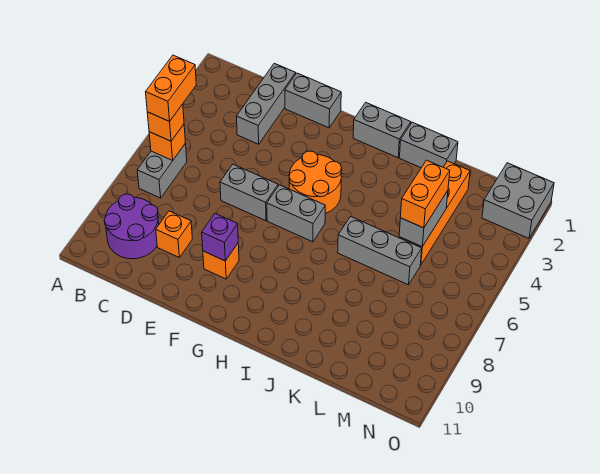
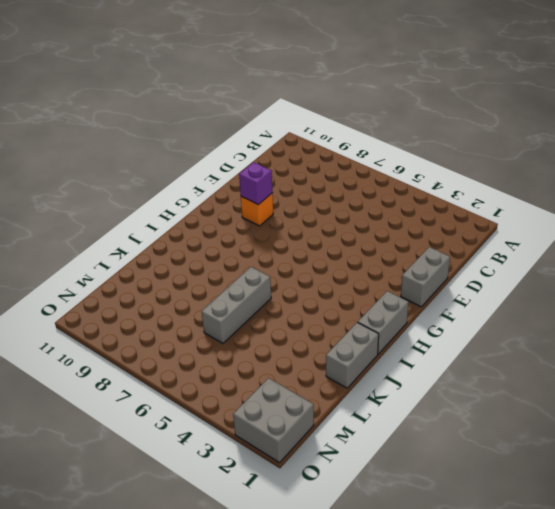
none -> grey brick B6:B7 level 1
none -> purple round brick B9:C10 level 1
none -> grey brick D1:D3 level 1

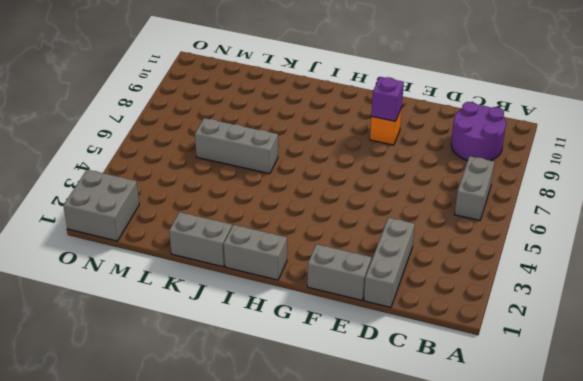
none -> orange brick D9 level 1
none -> grey brick E6:F6 level 1
none -> orange round brick G4:H5 level 1

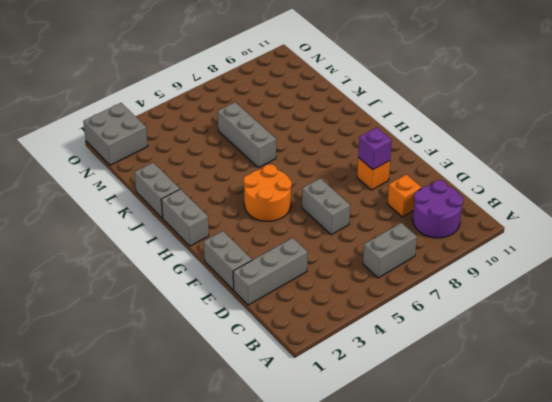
none -> grey brick G6:H6 level 1
none -> orange brick L2:L5 level 1
none -> orange brick B6 level 2

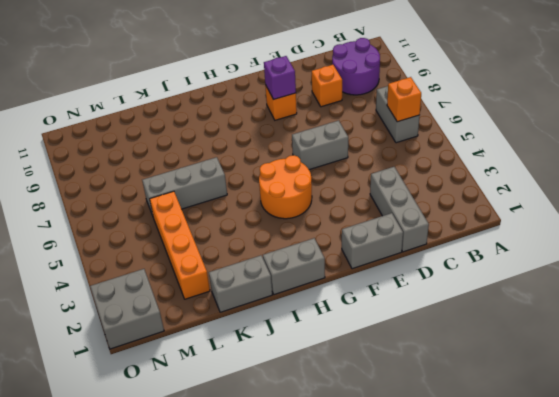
none -> grey brick G6:H6 level 1
none -> grey brick L4:L5 level 2
none -> orange brick B6 level 3

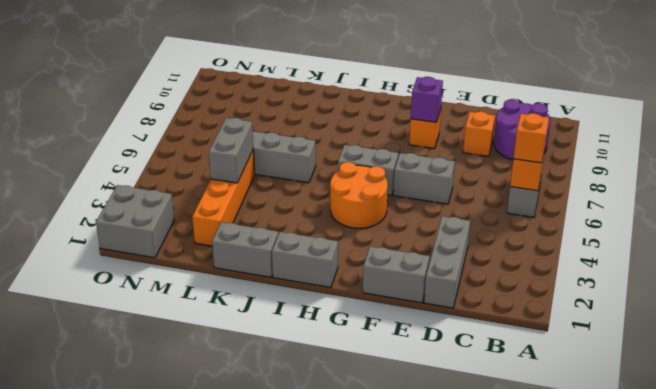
none -> orange brick L4:L5 level 3
none -> orange brick B5:B6 level 4

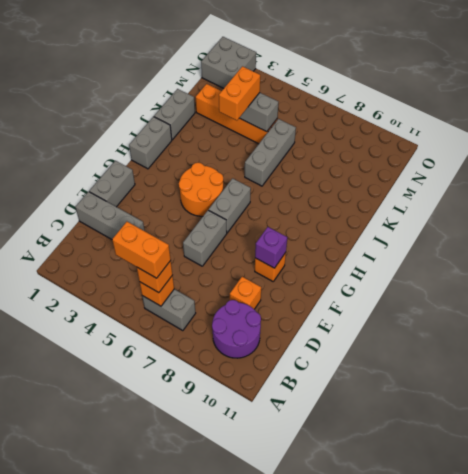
orange brick K4:L4 level 3 -> orange brick L4:L5 level 3

